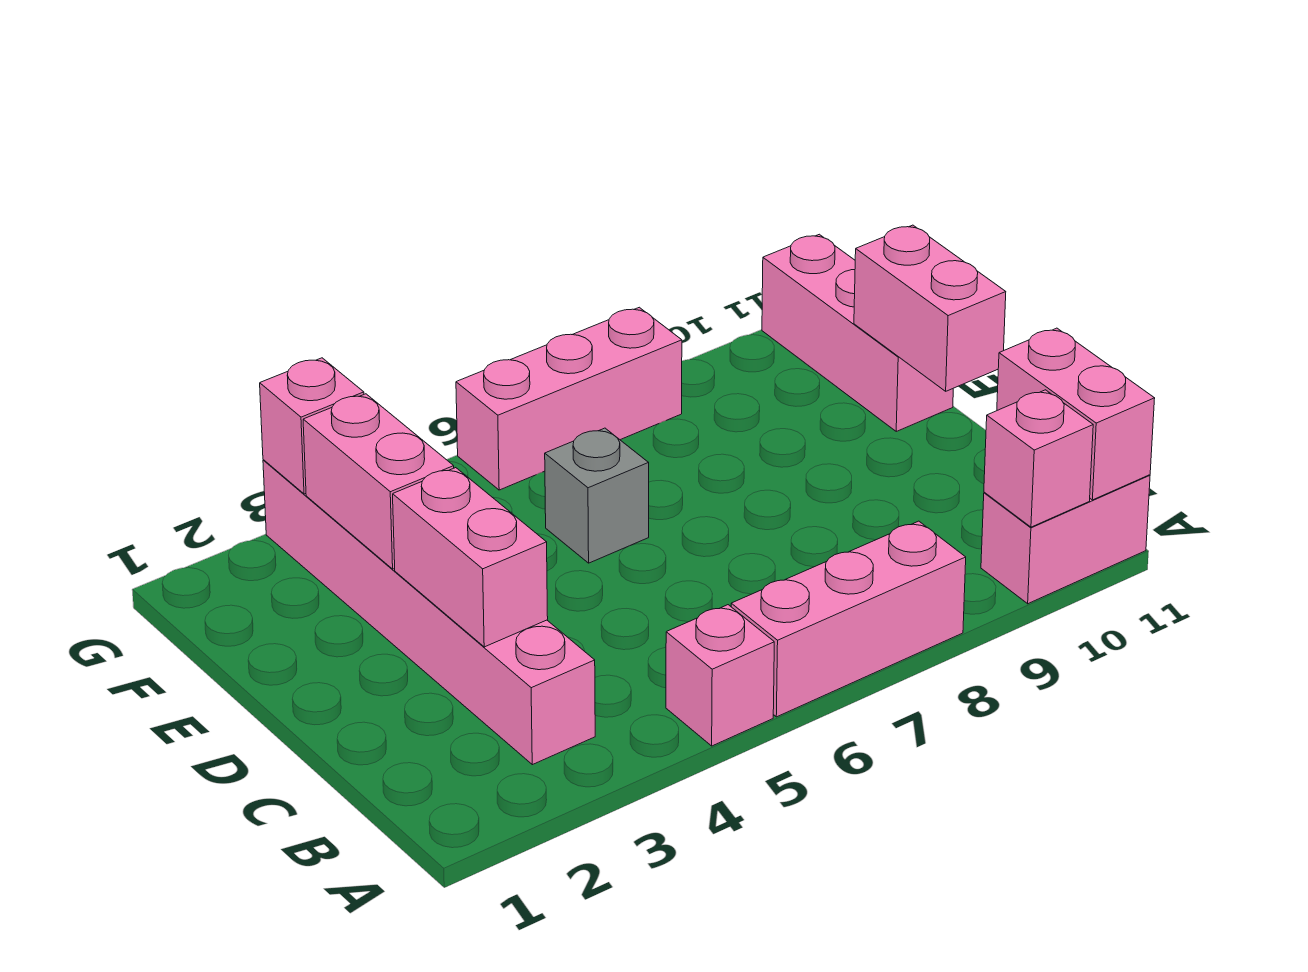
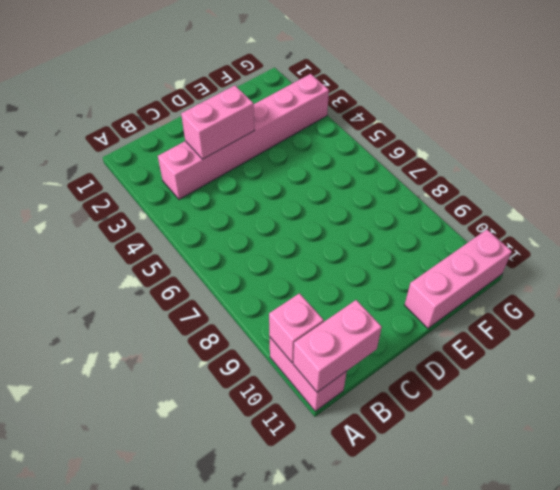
none -> pink brick A5 level 1
none -> pink brick A6:A8 level 1
none -> grey brick E6 level 1

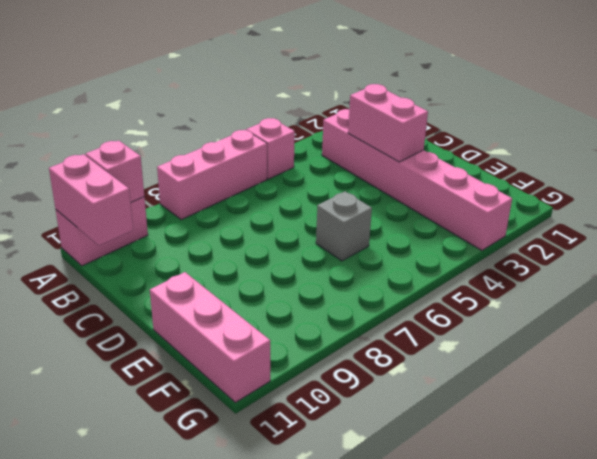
none -> pink brick G6:G8 level 1
none -> pink brick D11:E11 level 2
none -> pink brick E3:F3 level 2

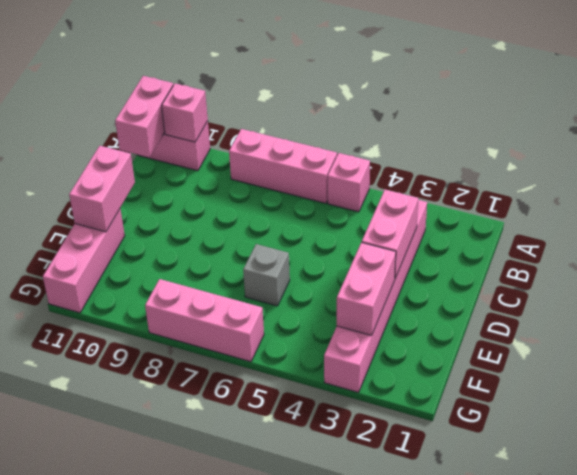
none -> pink brick G3 level 2

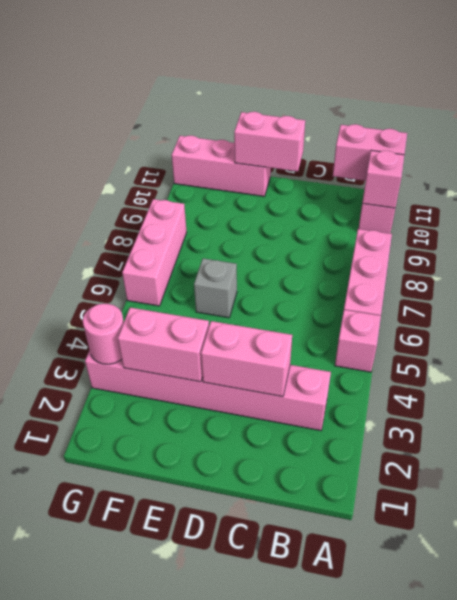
pink round brick G3 level 2 -> pink brick G3 level 2

